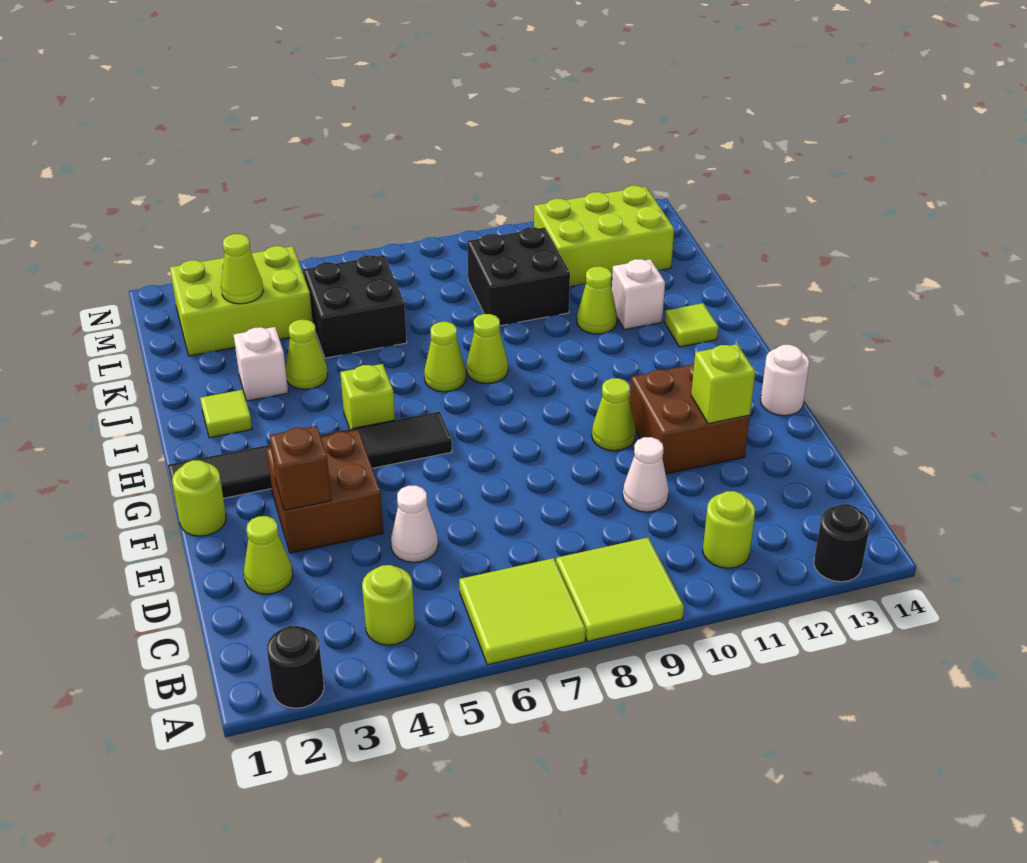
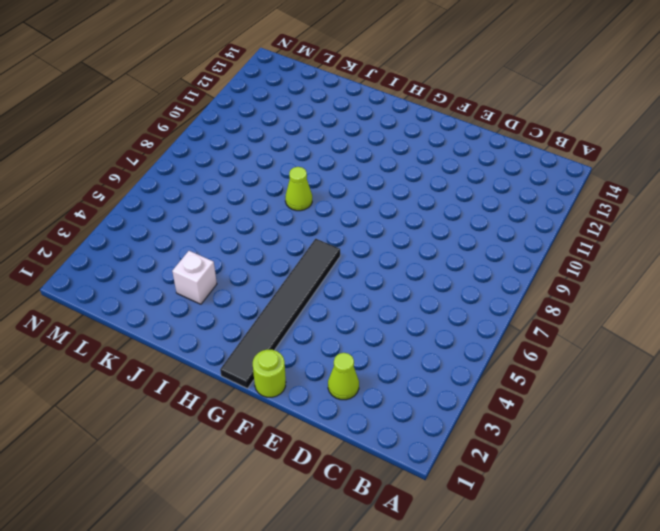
none -> black round brick A2 level 1
none -> lime tile A6:B7 level 1
none -> lime tile A8:B9 level 1
none -> black round brick A13 level 1

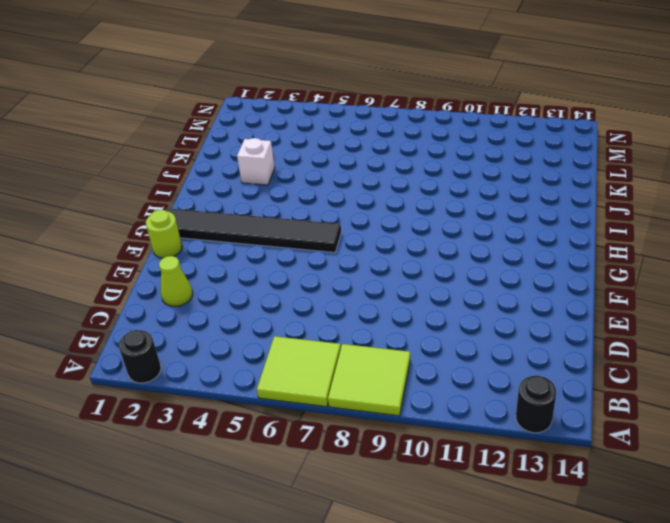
none -> lime round brick B4 level 1
none -> lime round brick B11 level 1
none -> white cone D5 level 1
none -> white cone D10 level 1

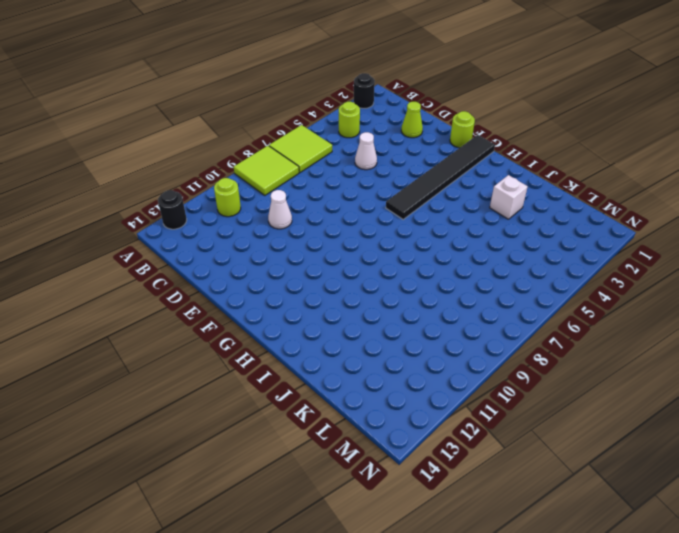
none -> brown brick E3:F4 level 1
none -> brown brick E11:F12 level 1
none -> lime cone F10 level 1
none -> white round brick F14 level 1

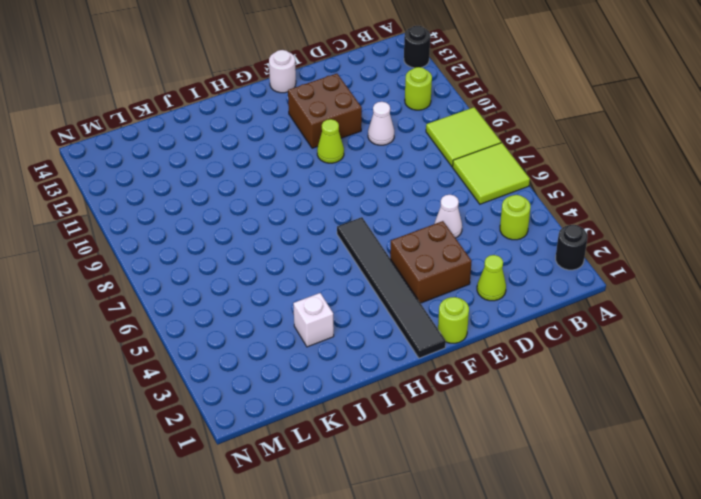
none -> lime brick H5 level 1
none -> lime tile I2 level 1
none -> lime cone I7 level 1
none -> lime cone I8 level 1

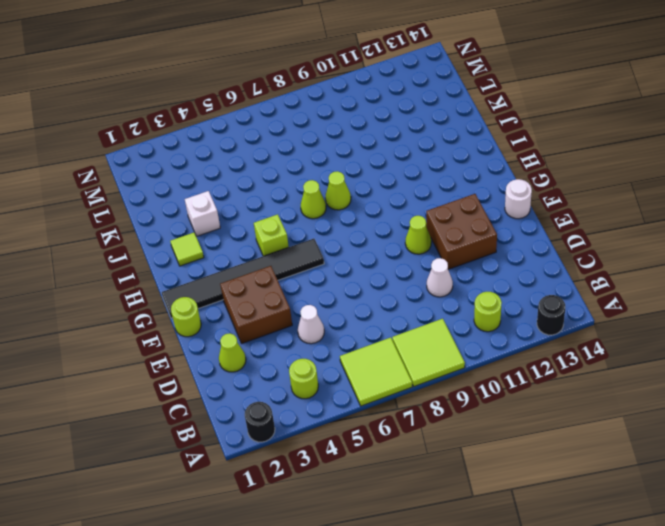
none -> lime tile I13 level 1
none -> lime cone J4 level 1
none -> lime cone J11 level 1
none -> white brick J12 level 1

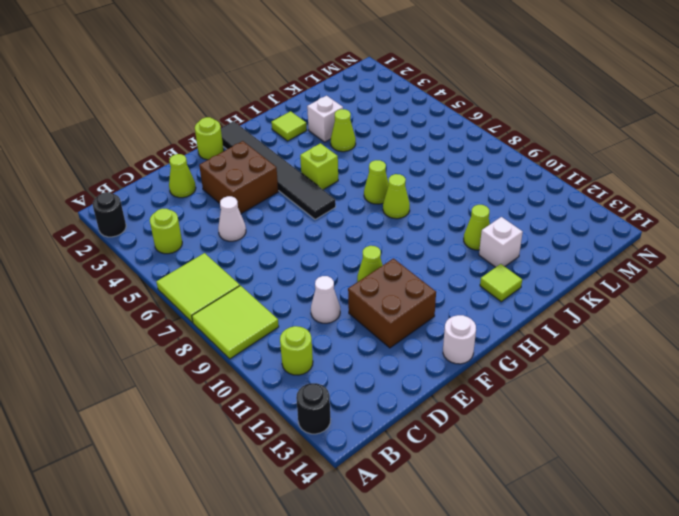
none -> black brick K5:L6 level 1
none -> black brick K9:L10 level 1
none -> lime brick L2:M4 level 1
none -> lime brick L11:M13 level 1

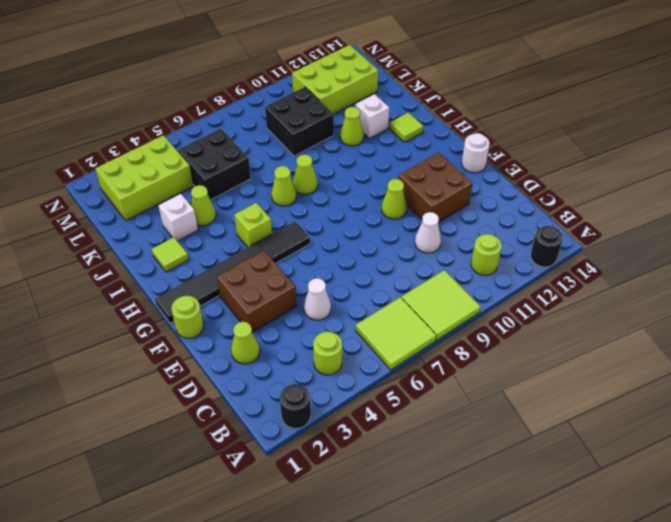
none -> brown brick E3 level 2
none -> lime brick E12 level 2
none -> lime cone L3 level 2

